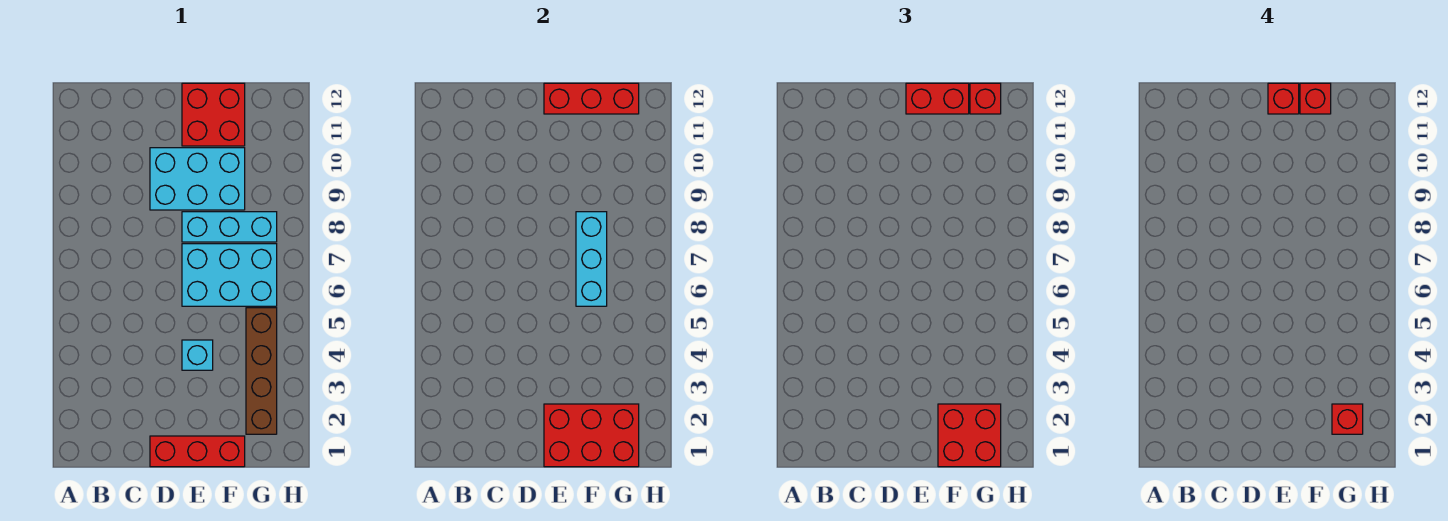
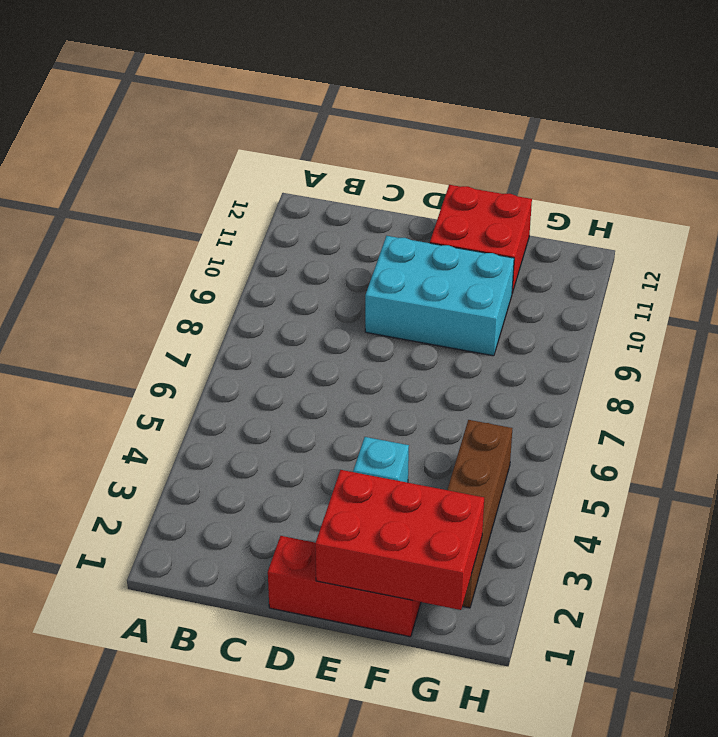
none -> cyan brick E6:G7 level 1
none -> cyan brick E8:G8 level 1
none -> red brick E12:G12 level 2

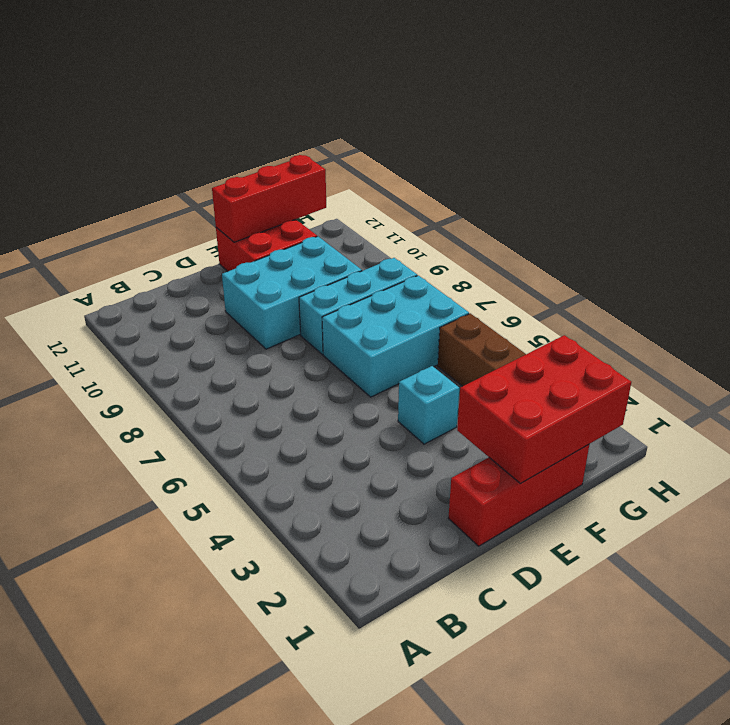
none -> cyan brick F6:F8 level 2
none -> red brick E12:F12 level 3
none -> red brick F1:G2 level 3

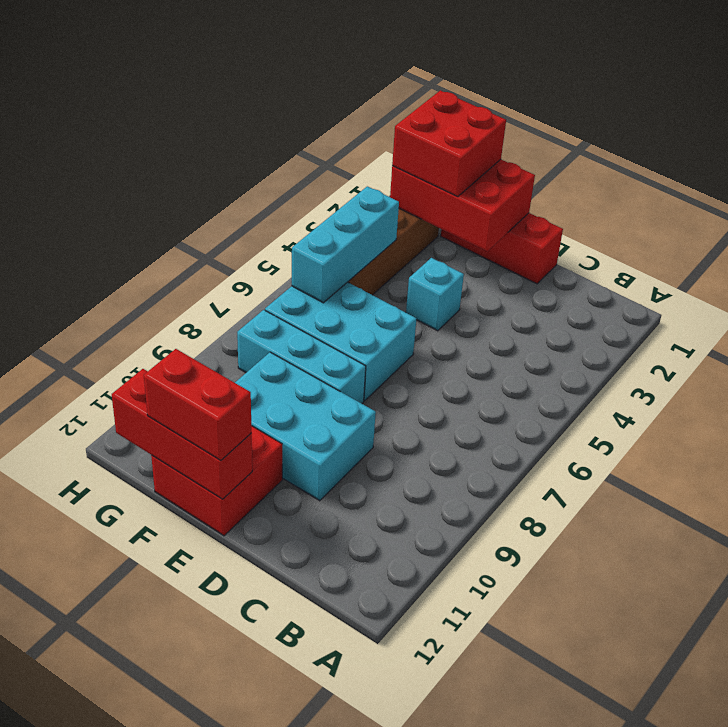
cyan brick G4:G6 level 2 -> cyan brick F6:F8 level 2
none -> red brick G12 level 3
none -> red brick E12 level 4
none -> red brick F12 level 4

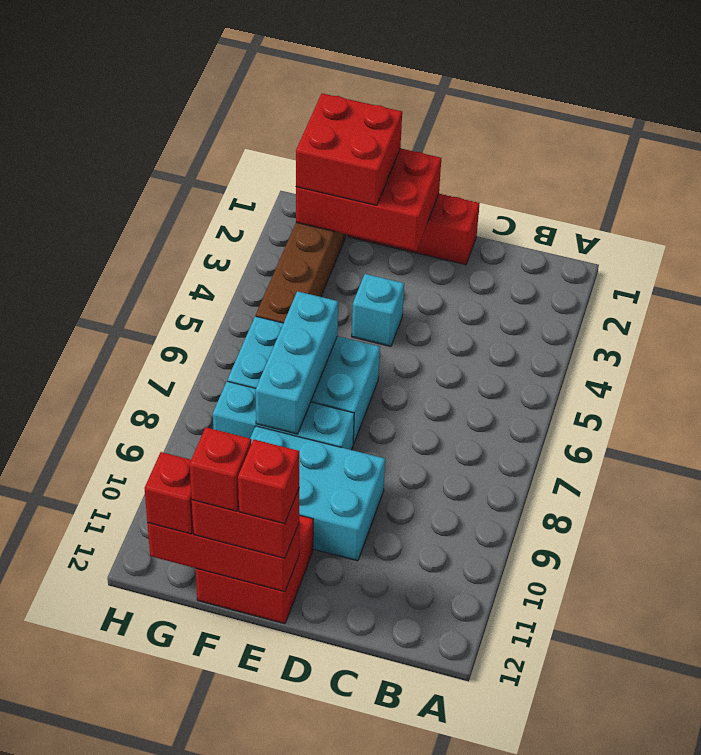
none -> red brick G2 level 4

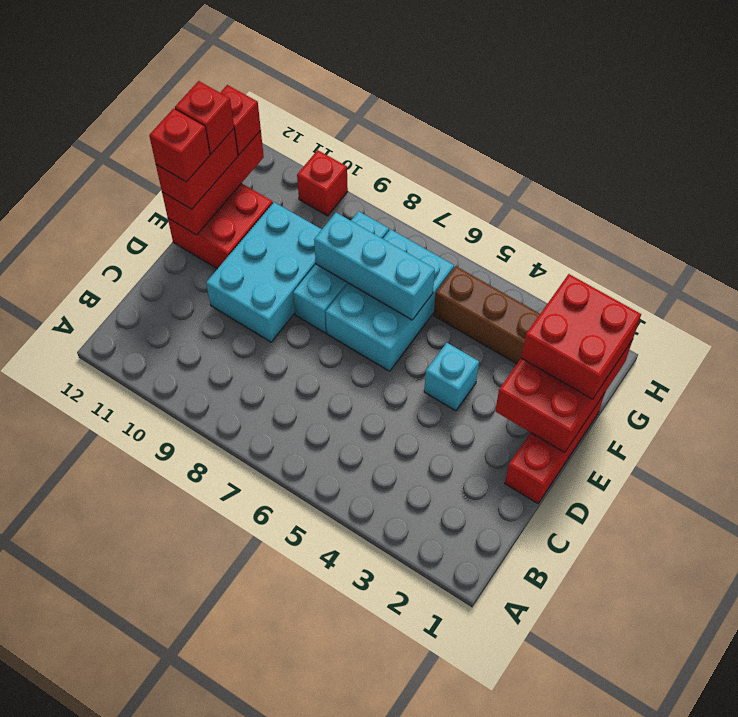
red brick H10 level 1 -> red brick G2 level 4

